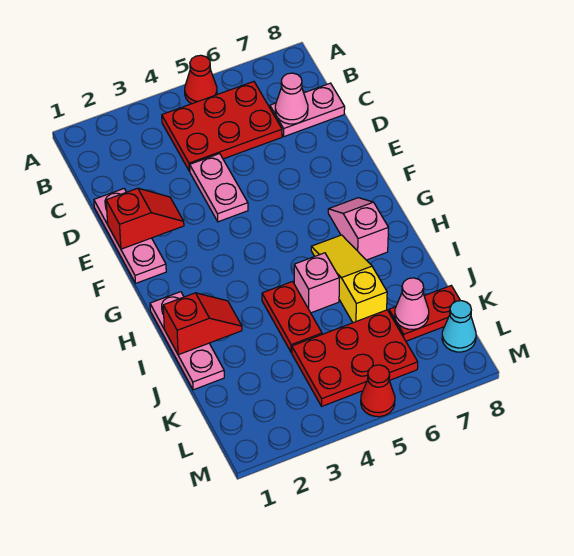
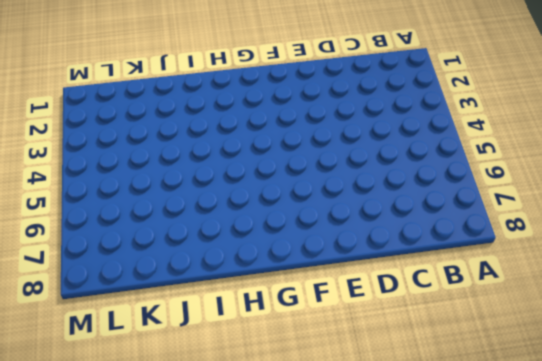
none -> red cone A5 level 1
none -> red plate B4:C6 level 1
none -> pink plate C7:C8 level 1

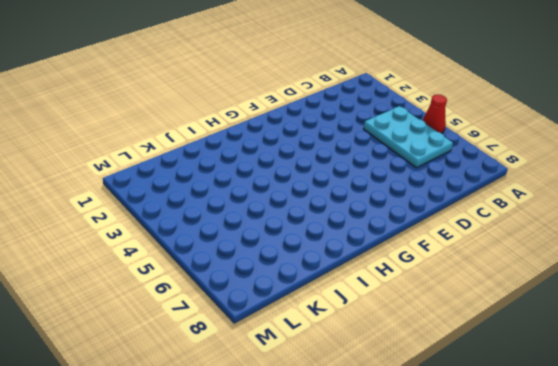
cyan plate B4:C6 level 1 -> red plate B4:C6 level 1
none -> pink plate C7:C8 level 1
none -> pink plate D1:F1 level 1
none -> pink plate D4:E4 level 1

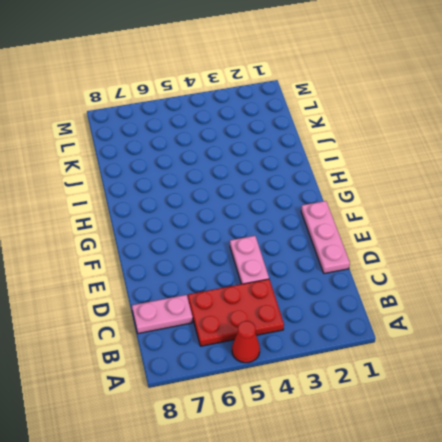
none -> pink slope G7:H7 level 1 top H
none -> pink plate H1:J1 level 1
none -> yellow slope H6:J6 level 1 top J

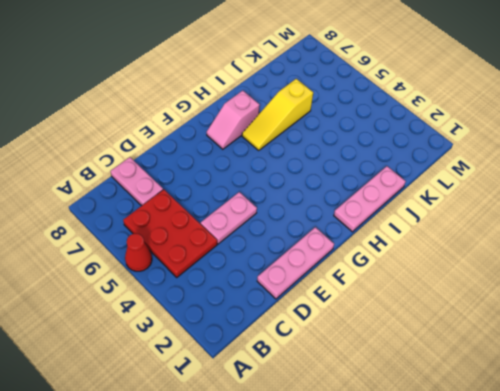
none -> red plate I4:J4 level 1
none -> pink brick I5 level 1
none -> red plate K4:L6 level 1

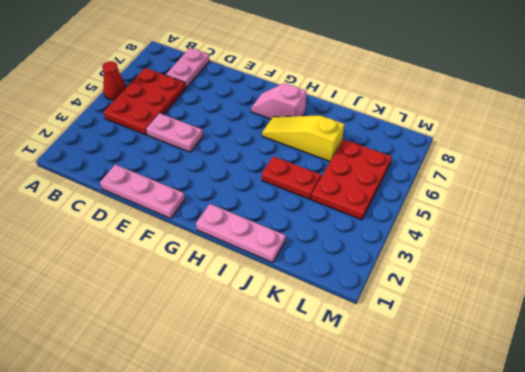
none -> pink brick I5 level 1
none -> red plate K7:K8 level 1
none -> cyan cone L8 level 1

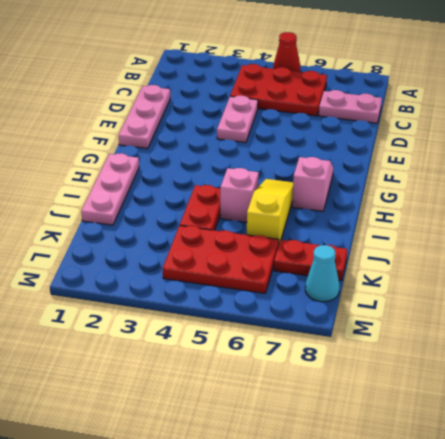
none -> red cone M5 level 1
none -> pink cone C7 level 2
none -> red slope E1:E2 level 2 top 1

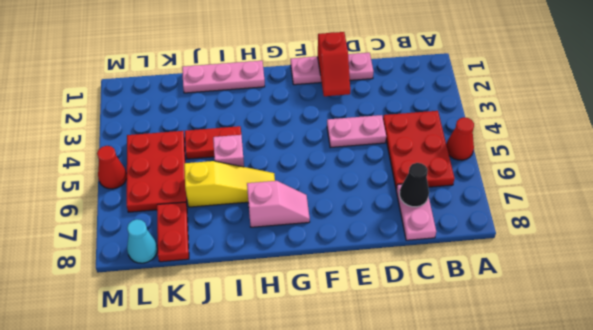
black cone C7 level 2 -> pink cone C7 level 2
none -> red slope I1:I2 level 2 top 1
none -> pink cone K7 level 2

